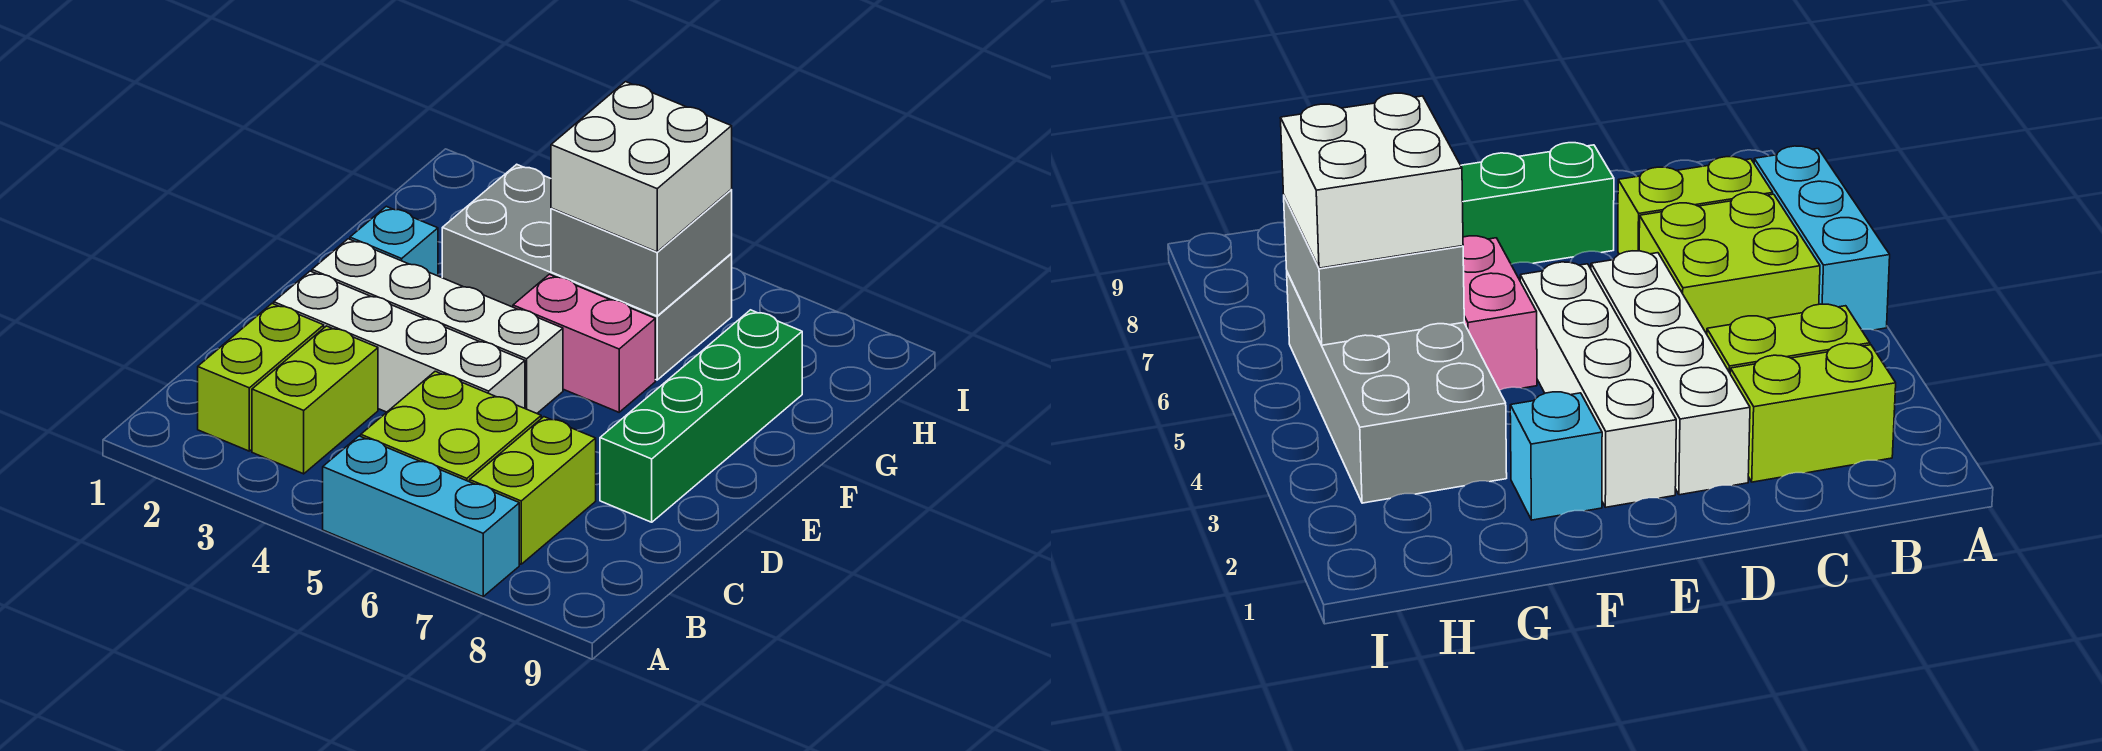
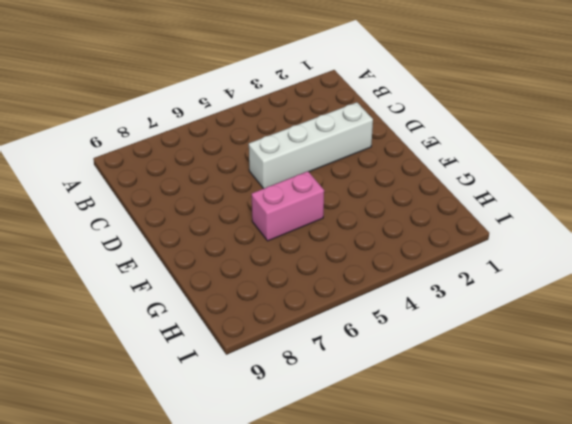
none -> cyan brick A5:A7 level 1
none -> lime brick B2:C2 level 1
none -> lime brick B3:C3 level 1

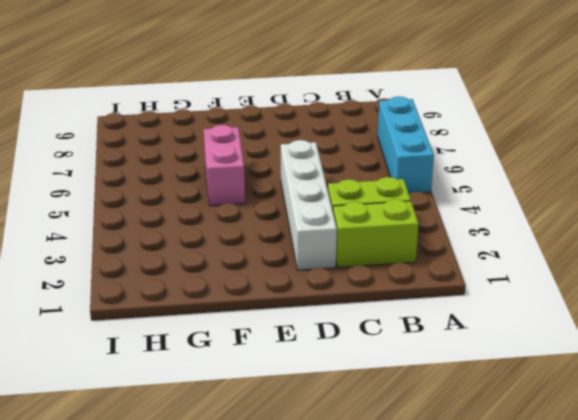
none -> lime brick B5:C6 level 1
none -> lime brick B7:C7 level 1
none -> green brick D8:G8 level 1

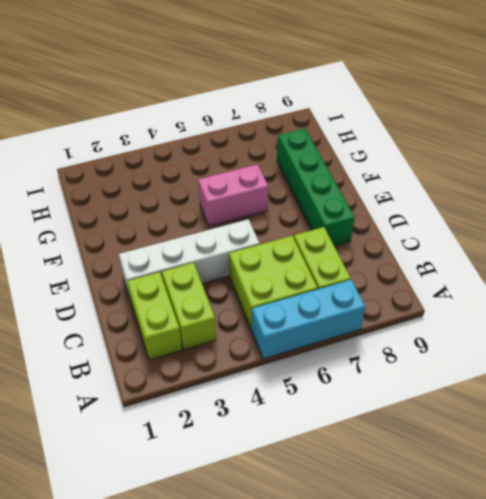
none -> white brick E2:E5 level 1
none -> cyan brick F2 level 1
none -> grey brick G3:H6 level 1

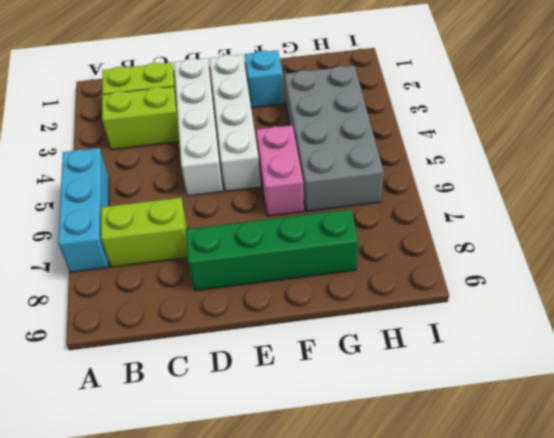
none -> lime brick B5:C6 level 1
none -> grey brick G5:H6 level 2
none -> white brick G5:H6 level 3

